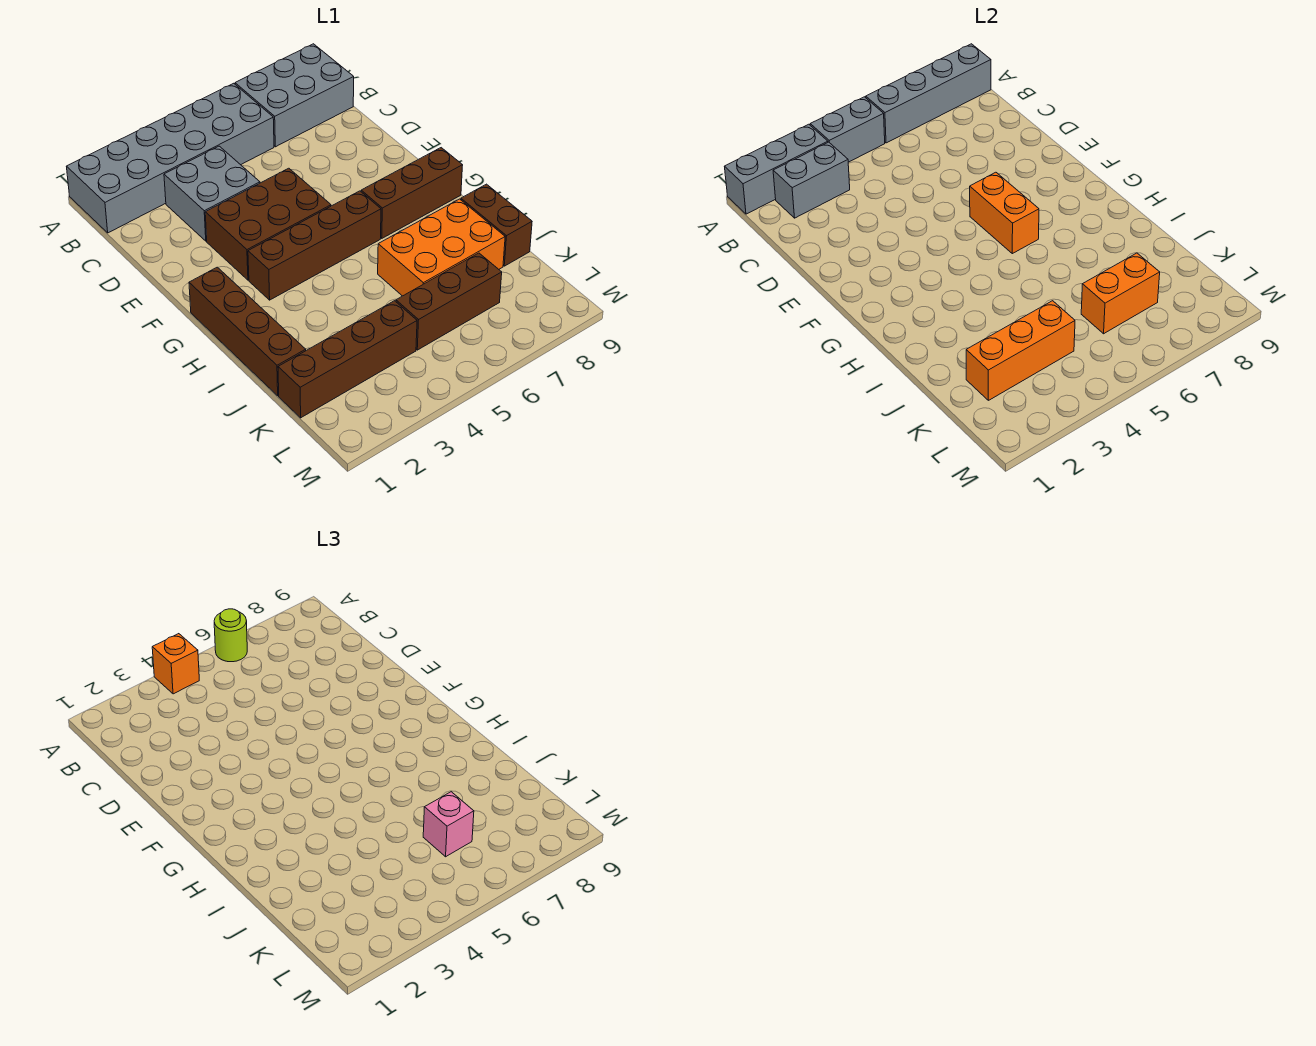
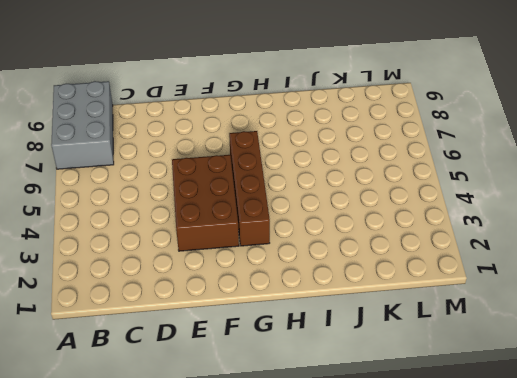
none -> grey brick A1:B6 level 1
none -> grey brick C3:D4 level 1
none -> brown brick G1:J1 level 1

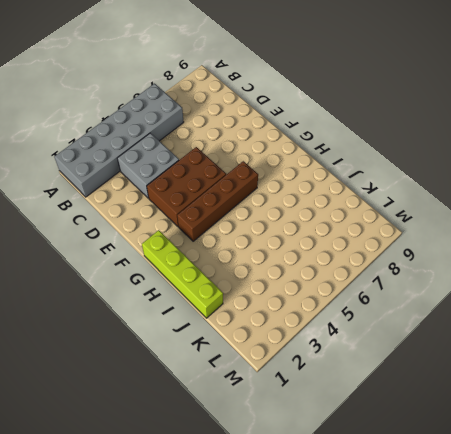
lime brick G1:J1 level 1 -> brown brick G1:J1 level 1
none -> grey brick A7:B9 level 1
none -> brown brick G7:G9 level 1
none -> orange brick I6:J8 level 1

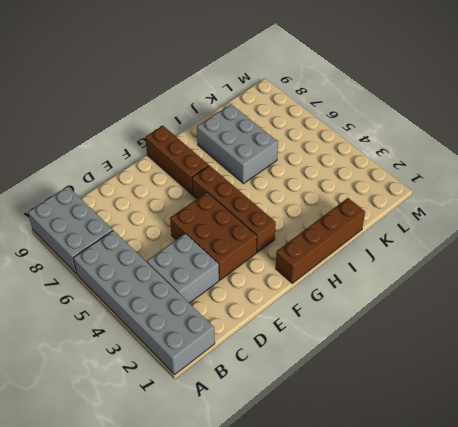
grey brick I6:J8 level 1 -> orange brick I6:J8 level 1
none -> brown brick I9:J9 level 1
none -> brown brick K1:K4 level 1
none -> brown brick K5:K7 level 1

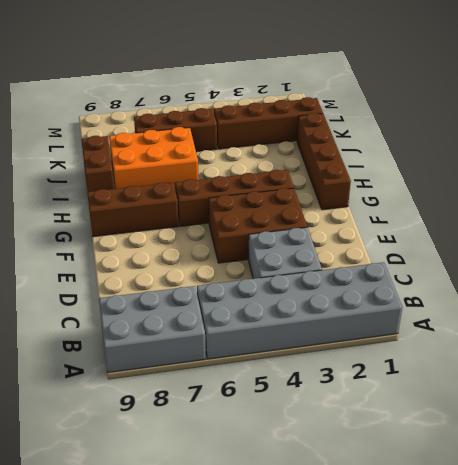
none -> grey brick A1:A3 level 2
none -> grey brick A4:A5 level 2
none -> grey brick A6:A9 level 2

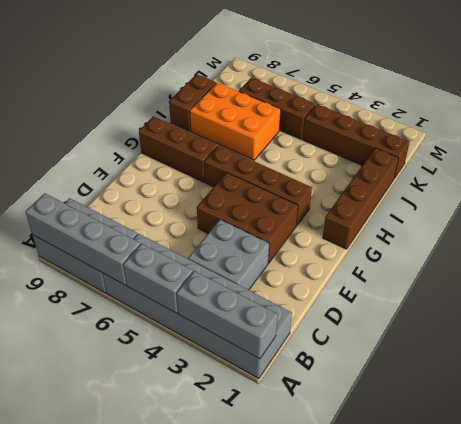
none -> grey brick B2:B3 level 2
none -> orange brick F6:G6 level 2
none -> orange brick K2:K4 level 2

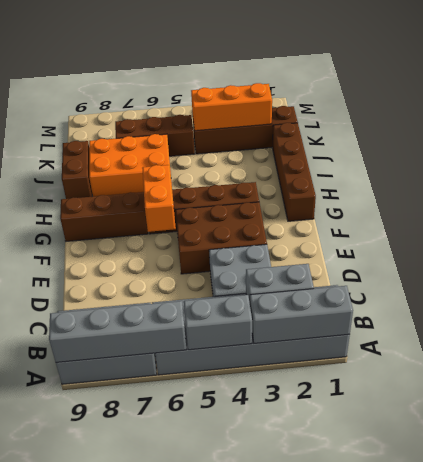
none -> orange brick K6:K7 level 2
none -> orange brick A4 level 3
none -> lime round brick A6 level 3

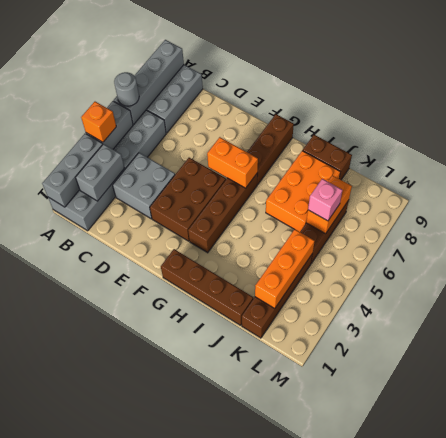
grey round brick A6 level 3 -> lime round brick A6 level 3

